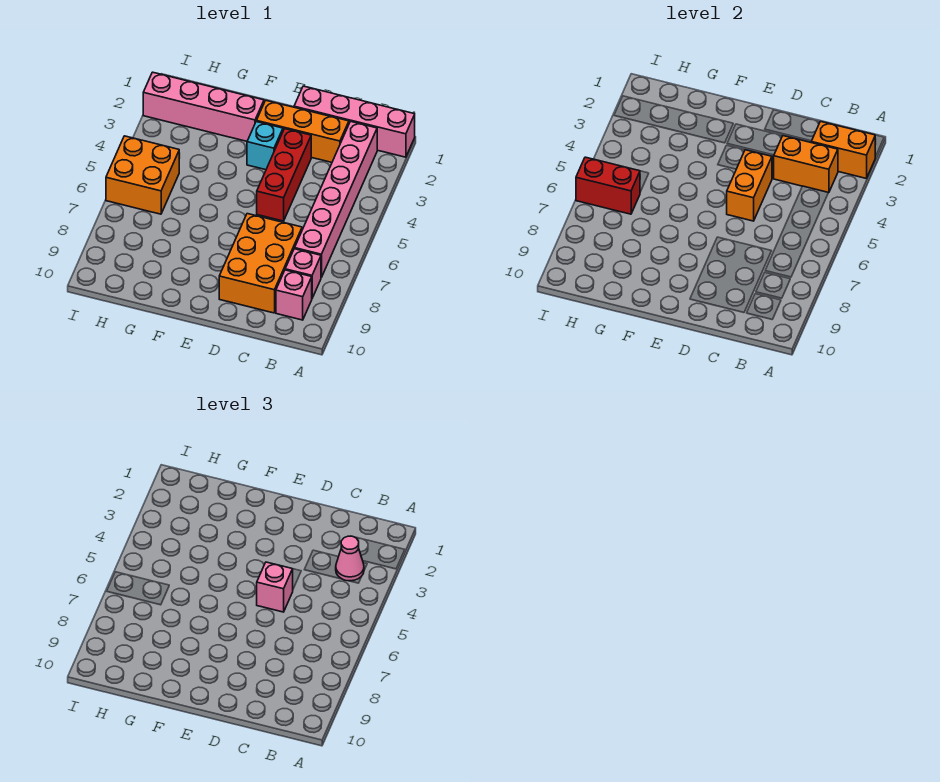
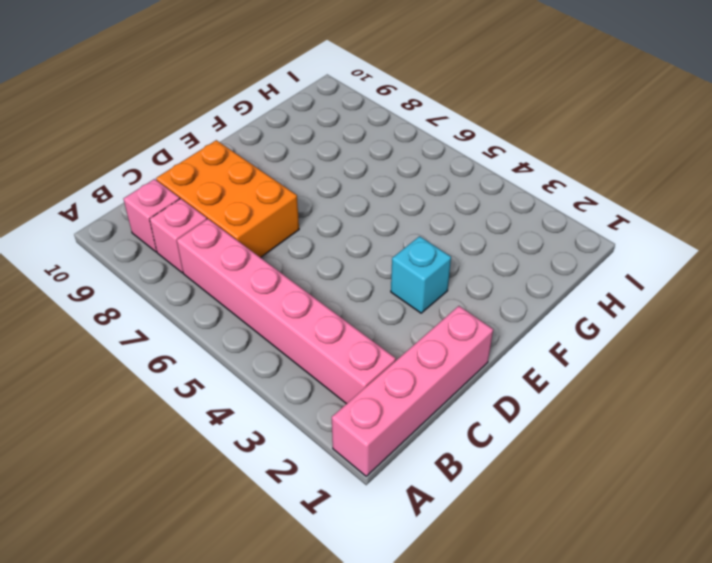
none -> orange brick C2:E2 level 1
none -> red brick D3:D5 level 1
none -> pink brick F2:I2 level 1

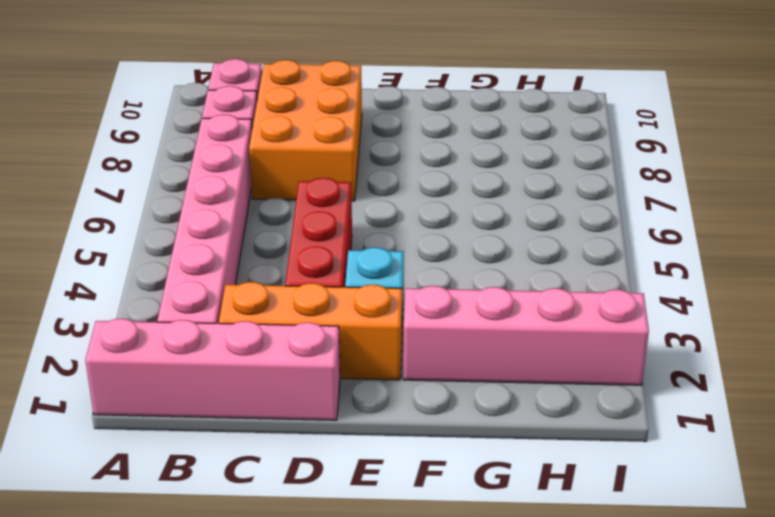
none -> orange brick H5:I6 level 1
none -> orange brick A2:B2 level 2
none -> orange brick B3:C3 level 2

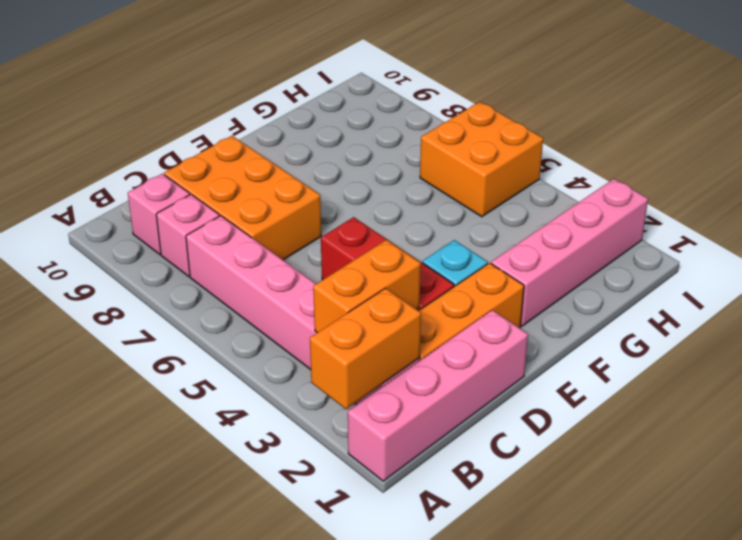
none -> orange brick D4:D5 level 2
none -> red brick H6:I6 level 2
none -> pink cone B3 level 3

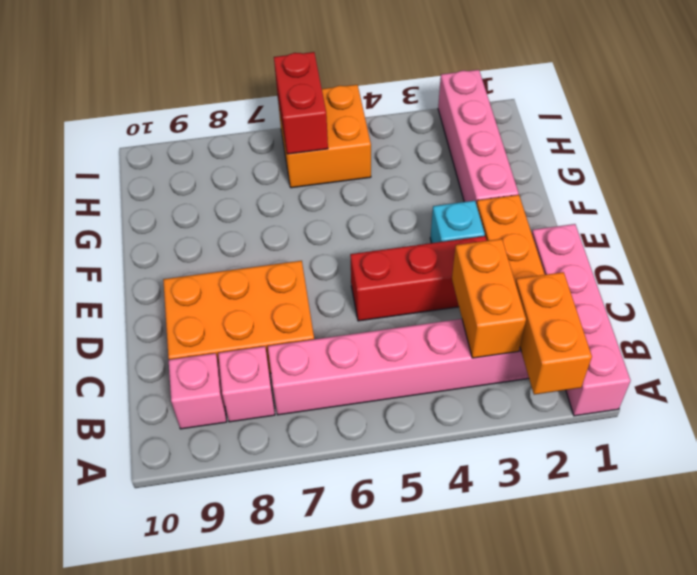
none -> orange brick D4:D5 level 2
none -> pink cone B3 level 3
none -> pink brick D5 level 3

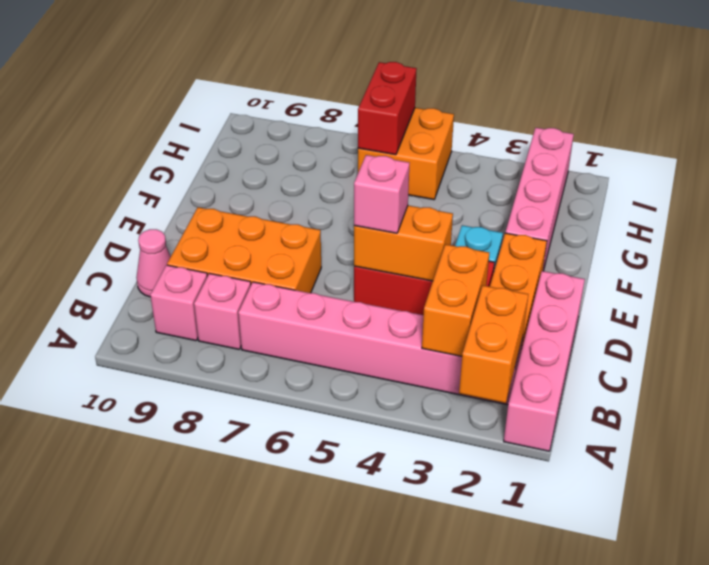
pink cone C10 level 1 -> pink cone B3 level 3

